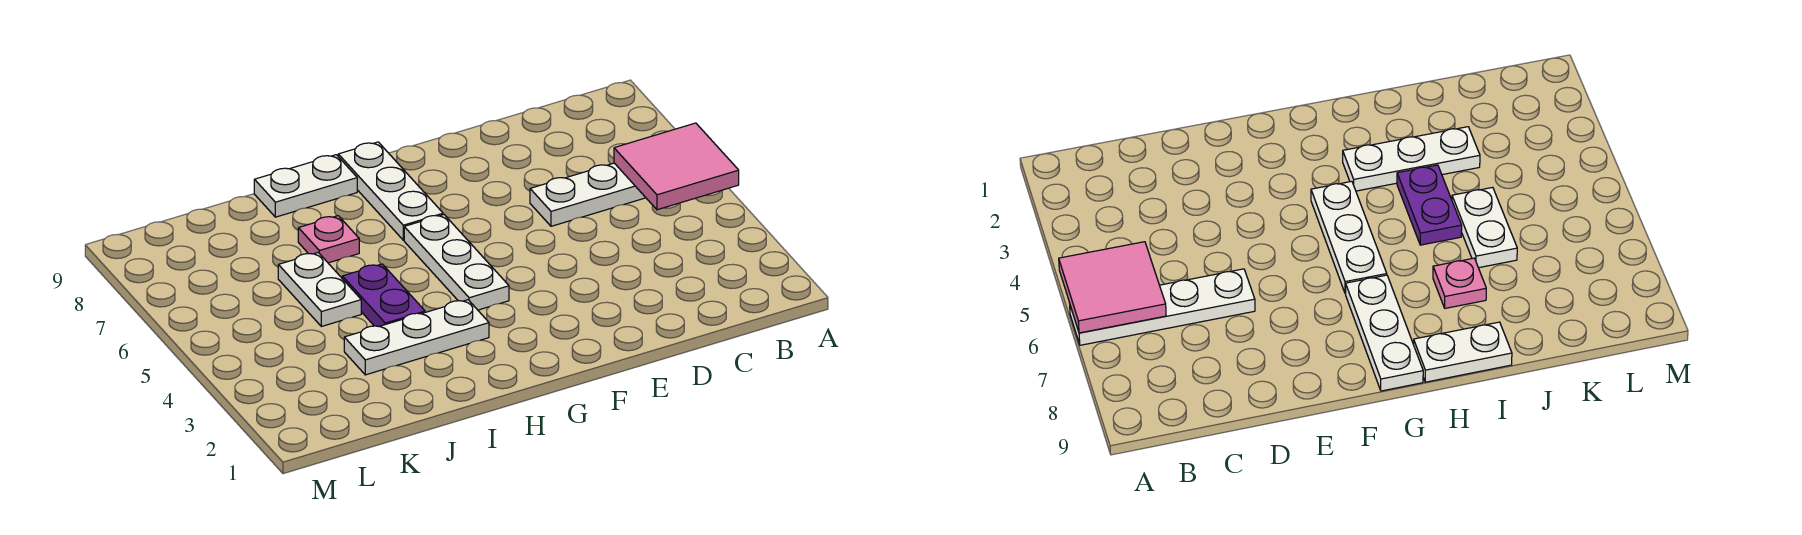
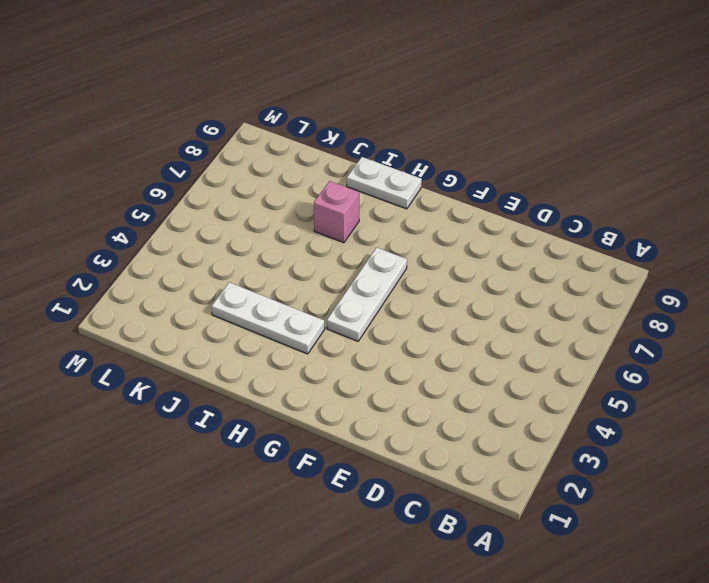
pink brick I7 level 1 -> pink plate I7 level 1
none -> white plate A6:D6 level 1
none -> white plate G7:G9 level 1

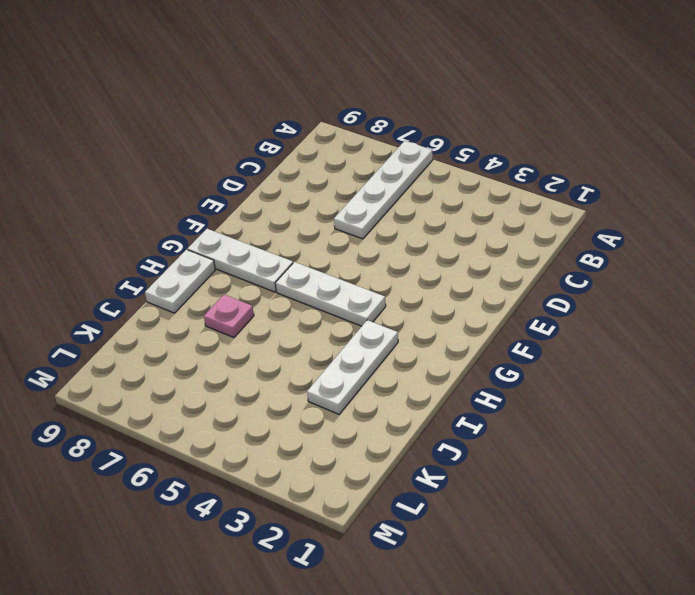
none -> purple plate I4:I5 level 1
none -> white plate J5:J6 level 1

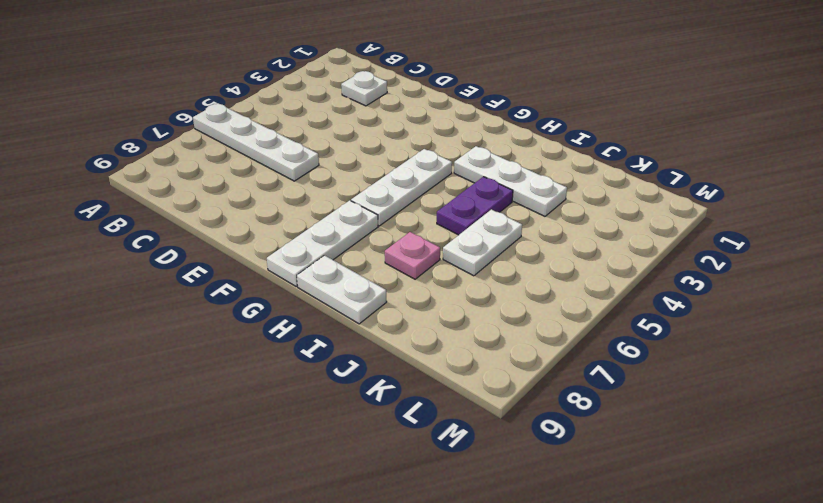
white plate C2 level 1 -> none
none -> pink tile A5:B6 level 2

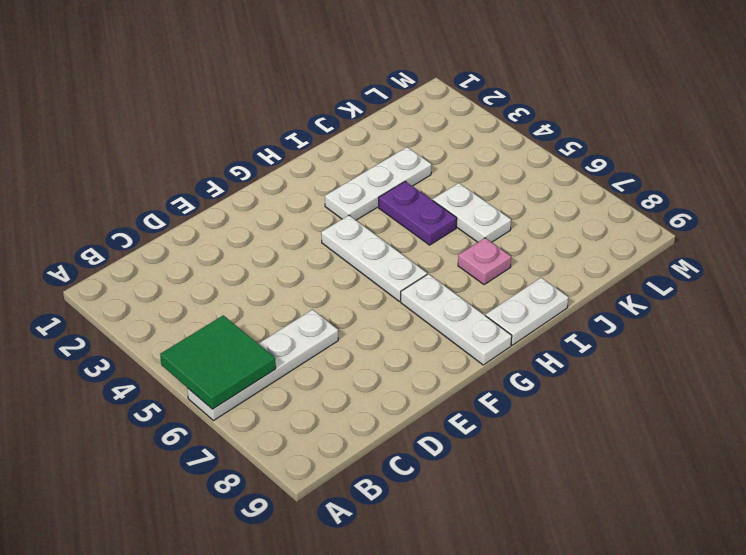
green tile A5:B6 level 2 -> pink tile A5:B6 level 2

